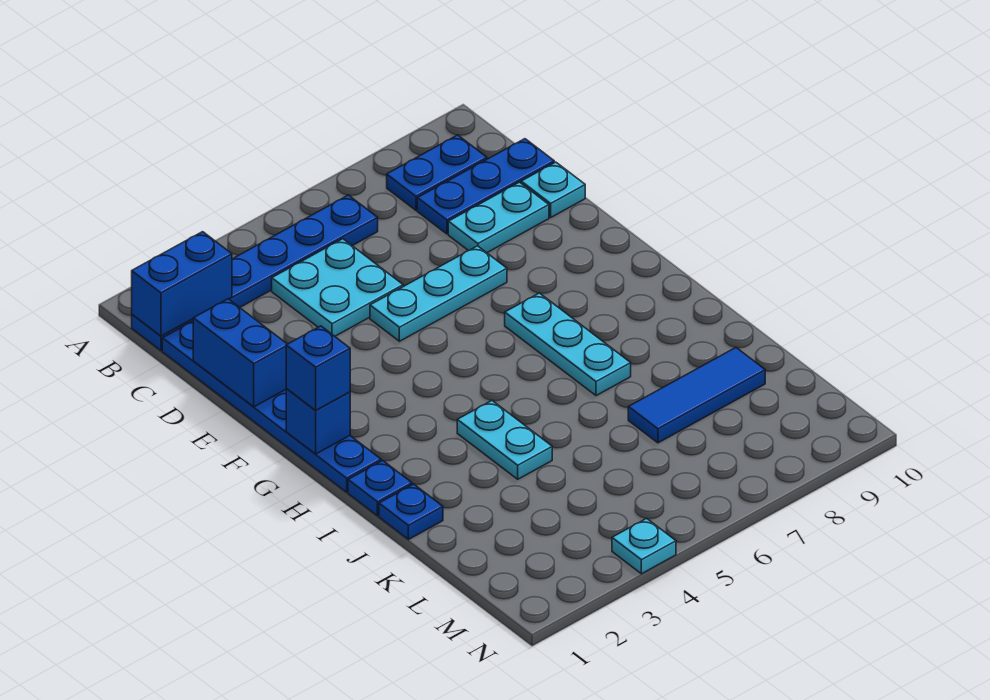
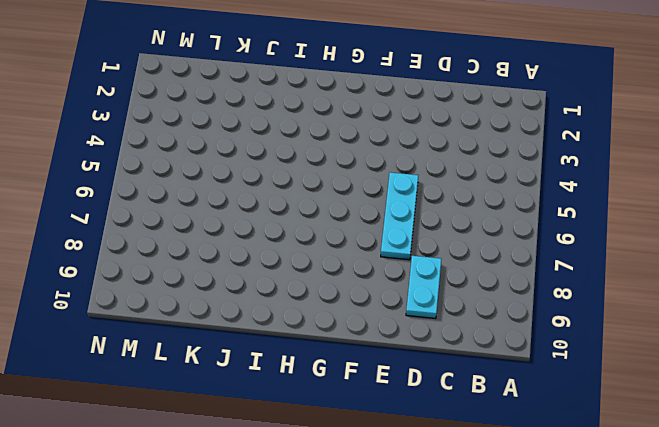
none -> blue plate B1:B6 level 1
none -> blue plate B8:B9 level 1
none -> blue plate C1:H1 level 1

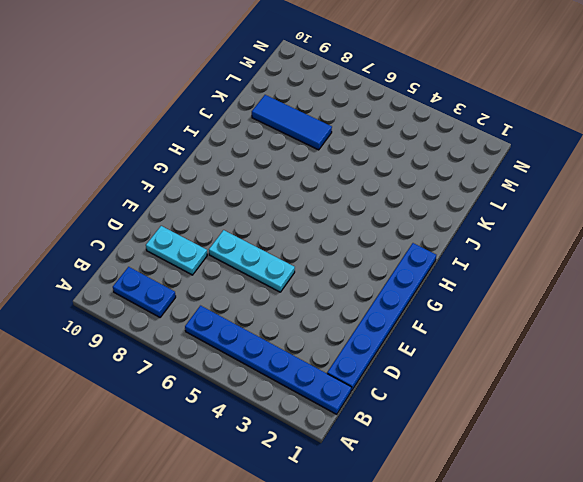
none -> cyan plate C4:D5 level 1
none -> blue plate C8:C10 level 1
none -> cyan plate D10 level 1

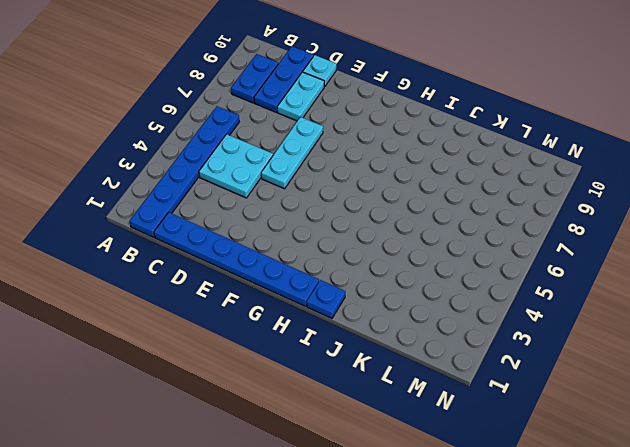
none -> cyan plate G7:I7 level 1
none -> cyan plate I4:J4 level 1
none -> blue plate J1 level 1

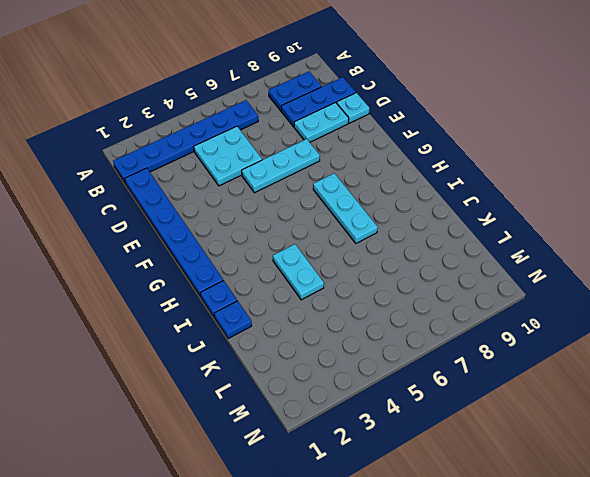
none -> blue tile K7:K9 level 1
none -> cyan plate N4 level 1
none -> blue brick B1:B2 level 2

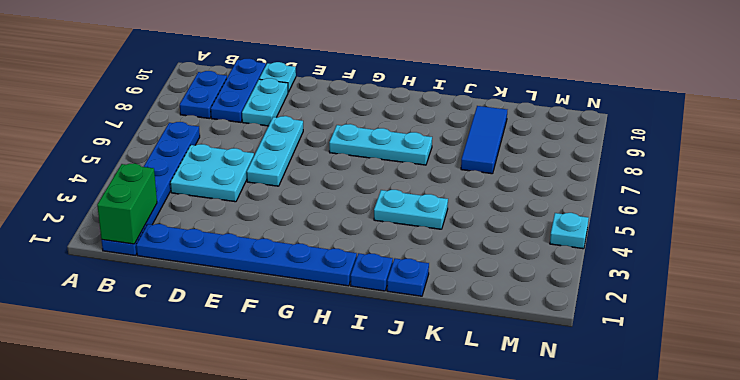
green brick B1:B2 level 2 -> blue brick B1:B2 level 2
none -> blue brick D1:E1 level 2
none -> blue brick G1 level 2
none -> blue brick G1 level 3

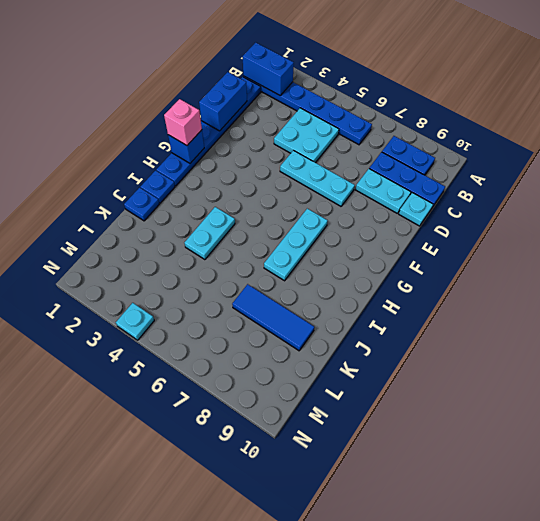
pink brick G1 level 3 -> blue brick G1 level 3

